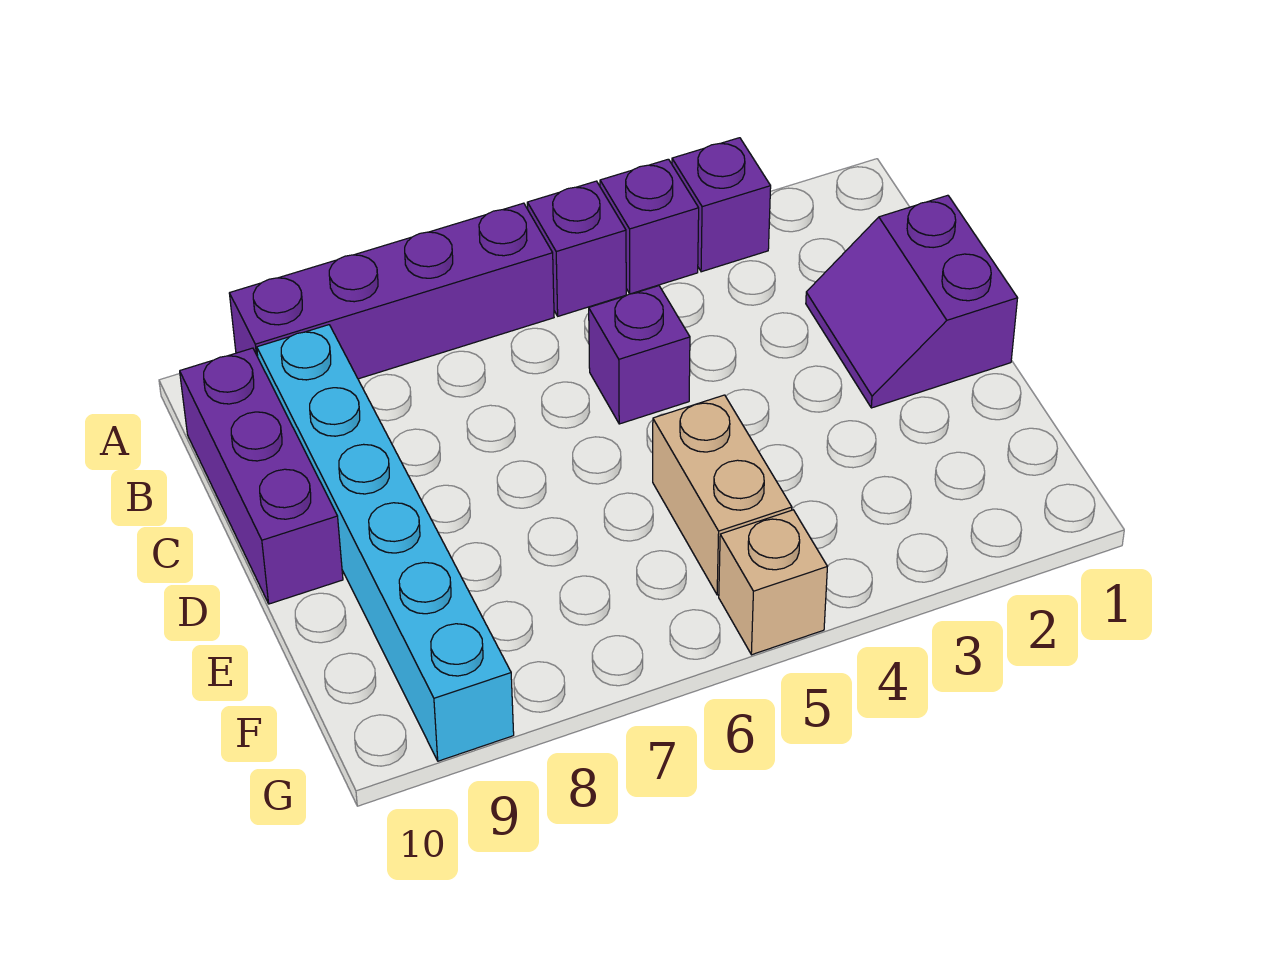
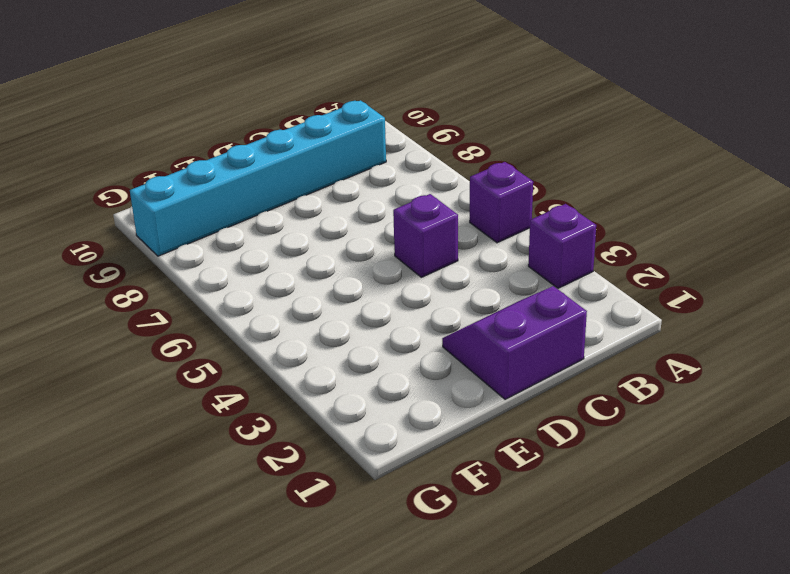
none -> purple brick A4 level 1
none -> purple brick A6:A9 level 1

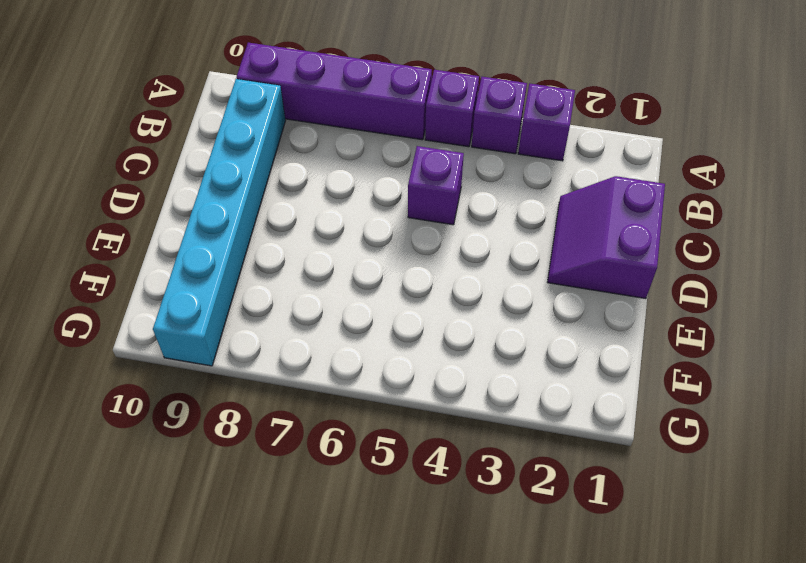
none -> purple brick B10:D10 level 1
none -> tan brick E5:F5 level 1

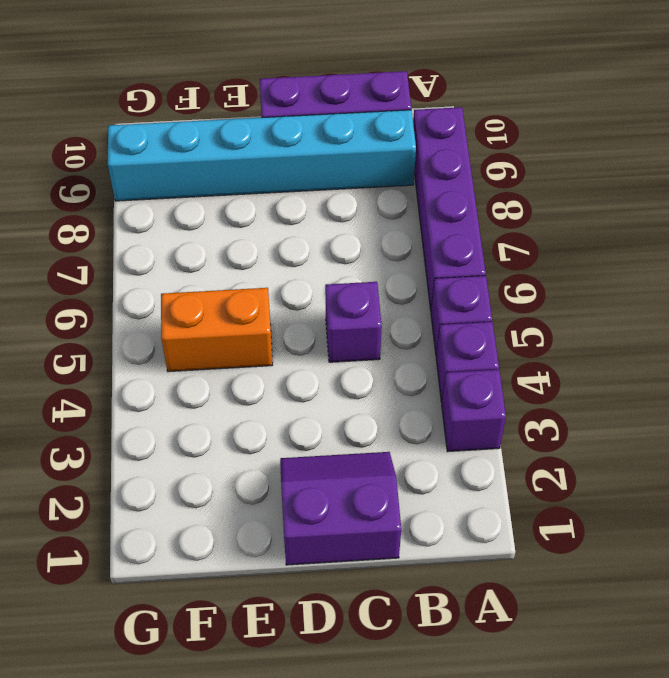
orange brick E5:F5 level 1 -> tan brick E5:F5 level 1
none -> tan brick G5 level 1

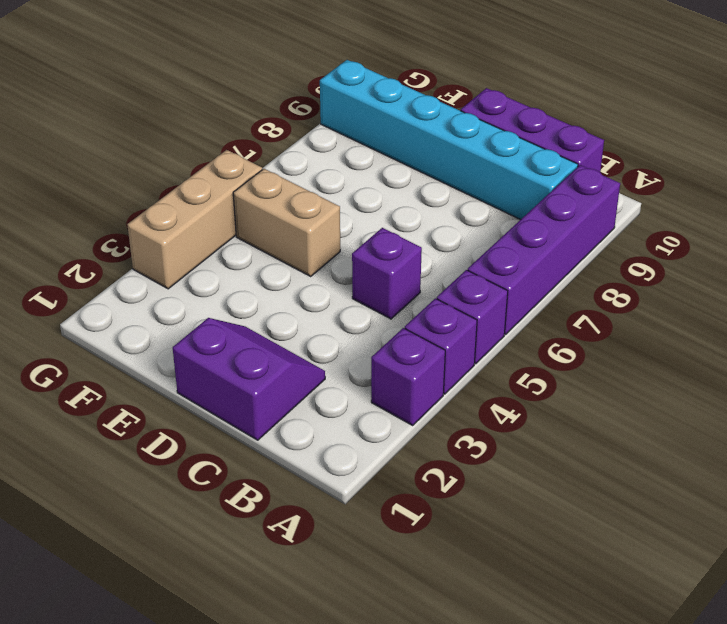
tan brick G3:G5 level 1 -> tan brick G5 level 1

